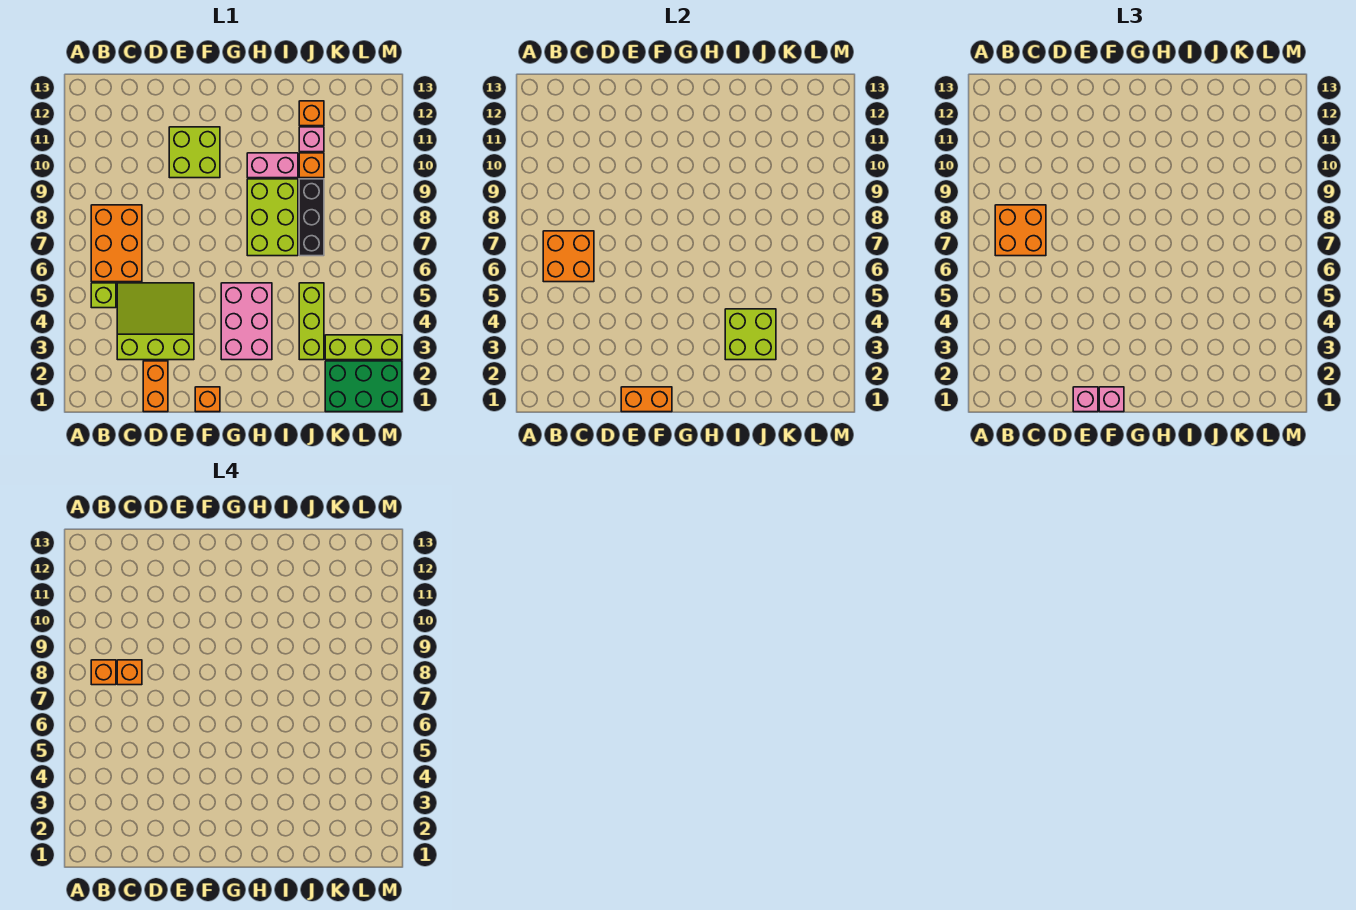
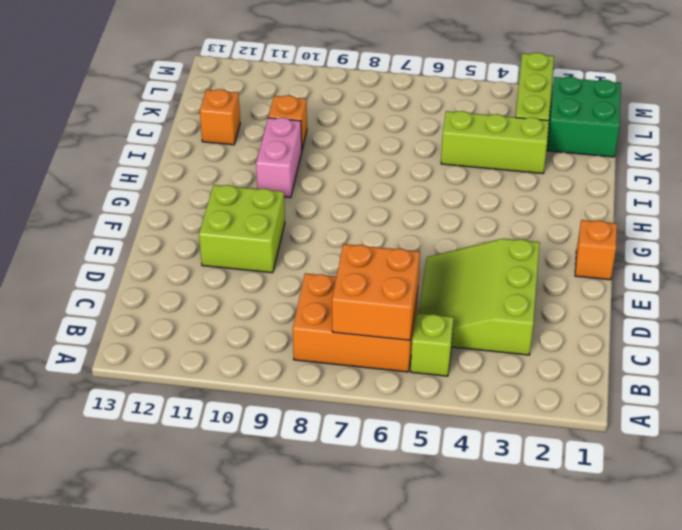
green brick K1:L2 level 1 -> green brick K1:M2 level 1
none -> orange brick D1:D2 level 1
none -> pink brick G3:H5 level 1
none -> lime brick H7:I9 level 1

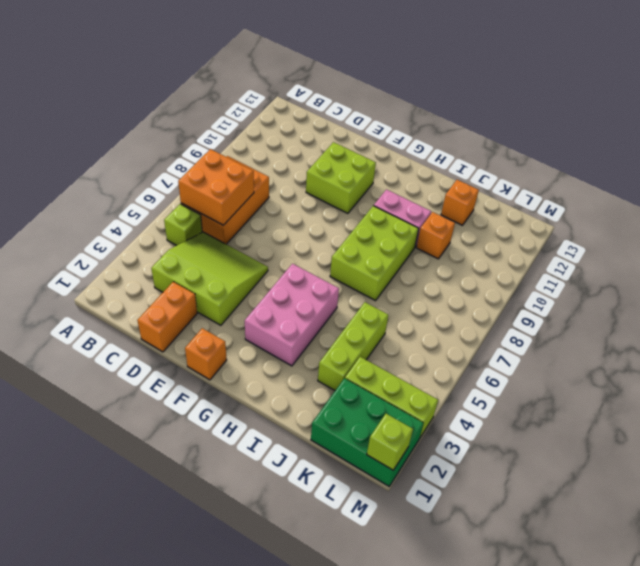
lime brick M1 level 2 -> none
none -> black brick J7:J9 level 1
none -> pink brick J11 level 1
none -> orange brick E1:F1 level 2

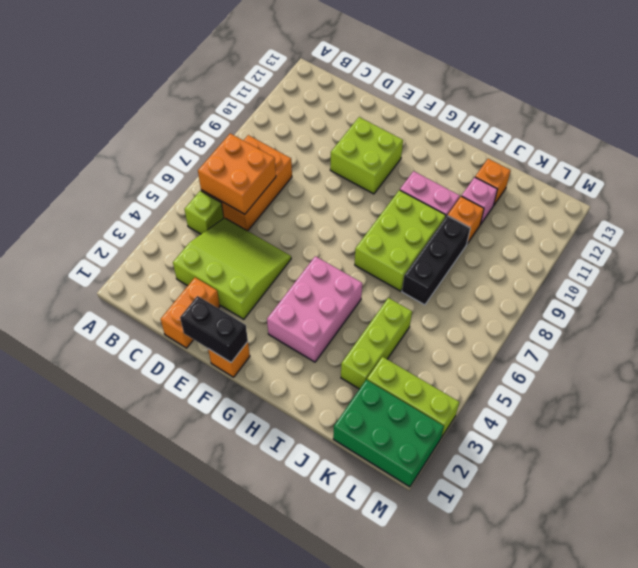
black brick E1:F1 level 2 -> orange brick E1:F1 level 2
none -> lime brick I3:J4 level 2
none -> orange brick B7:C8 level 3
none -> pink brick E1 level 3

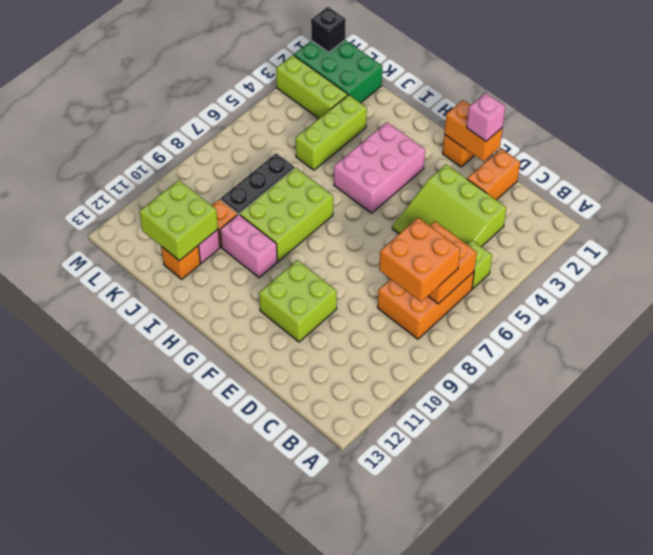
lime brick J11:K12 level 2 -> lime brick I3:J4 level 2
black brick M1 level 2 -> none
none -> pink brick F1 level 3
none -> orange brick B8 level 4
none -> orange brick C8 level 4

